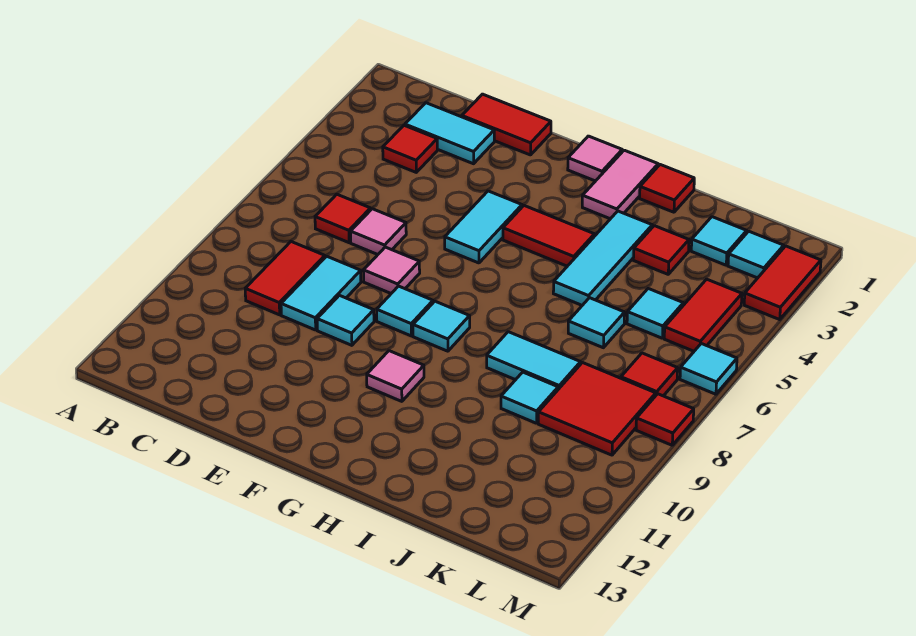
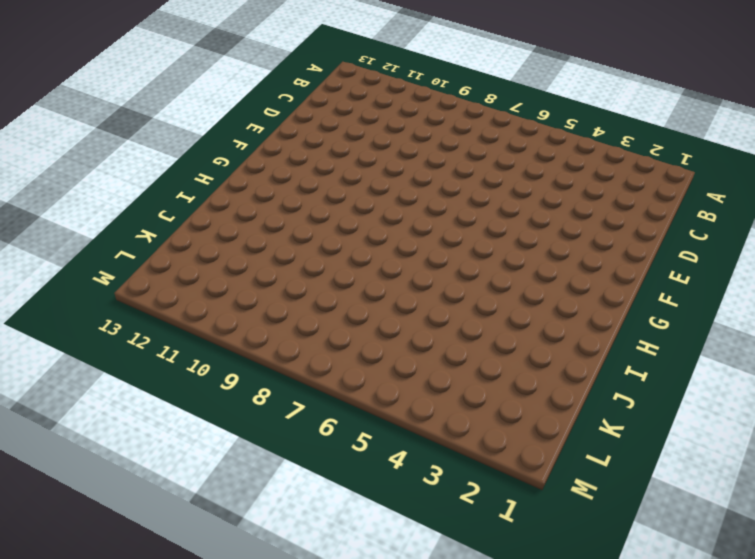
none -> cyan tile C2:D2 level 1
none -> red tile C3 level 1
none -> red tile C6 level 1
none -> red tile C8:C9 level 1

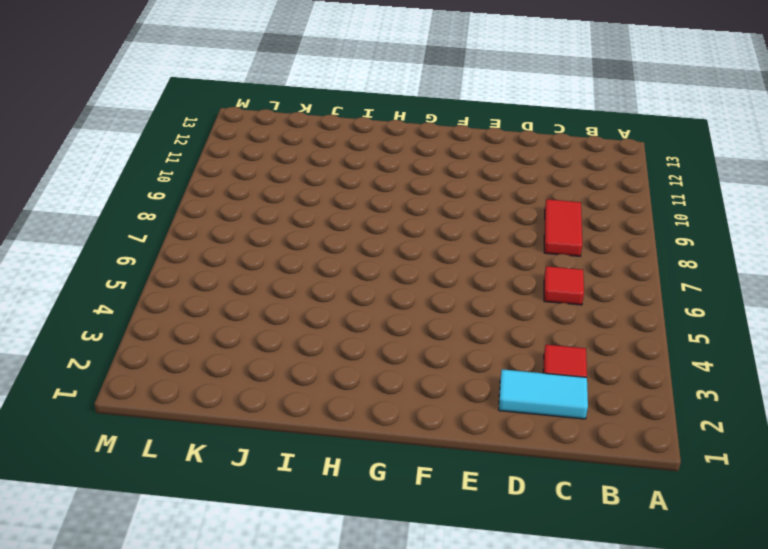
none -> red tile D1:E1 level 1
none -> pink tile D6 level 1
none -> cyan tile D8:D9 level 1
none -> pink tile E7 level 1

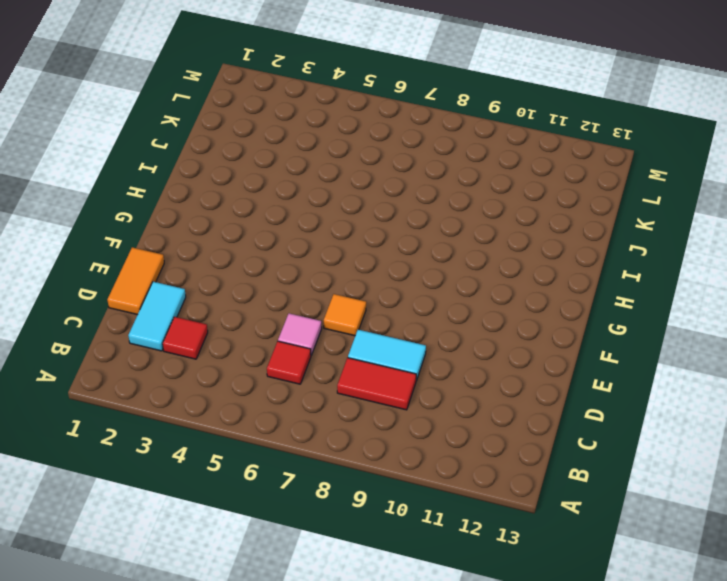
orange tile D1:E1 level 1 -> red tile D1:E1 level 1
orange tile E7 level 1 -> pink tile E7 level 1
none -> cyan tile E9 level 1
none -> cyan tile F4:F5 level 1
none -> cyan tile F8 level 1
none -> pink tile G1 level 1

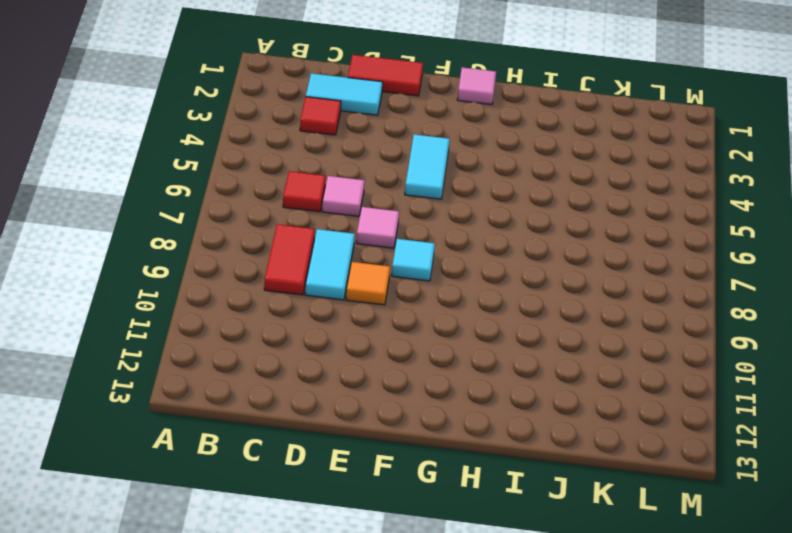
orange tile E9 level 1 -> cyan tile E9 level 1
none -> red tile G4:H4 level 1
none -> cyan tile G8 level 1
none -> pink tile G10 level 1
none -> pink tile H1:H2 level 1

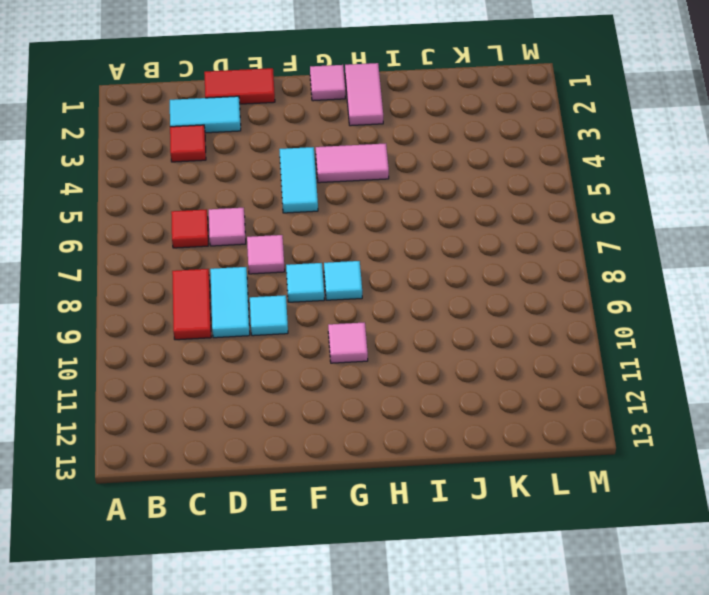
pink tile G4:H4 level 1 -> red tile G4:H4 level 1
none -> red tile I1 level 1
none -> cyan tile I3:I5 level 1
none -> cyan tile I8:J8 level 1
none -> red tile J3 level 1

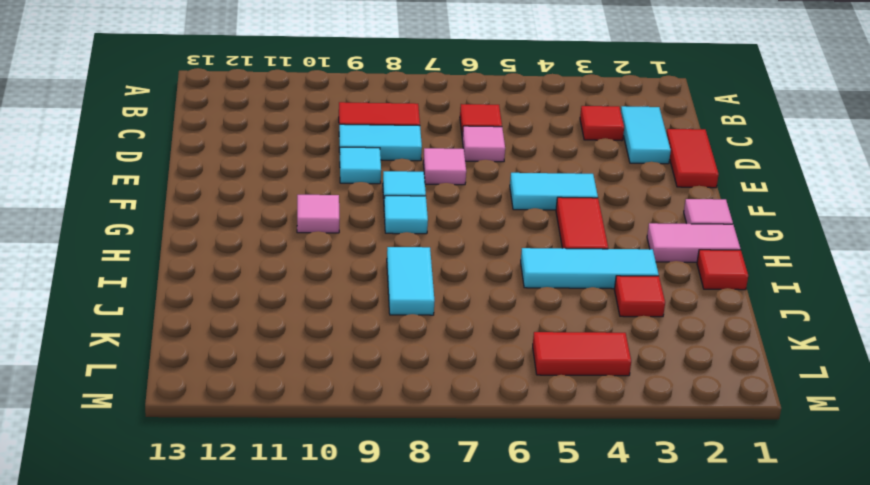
none -> cyan tile J6 level 1
none -> cyan tile J9 level 1
none -> cyan tile K2 level 1
none -> cyan tile K5 level 1

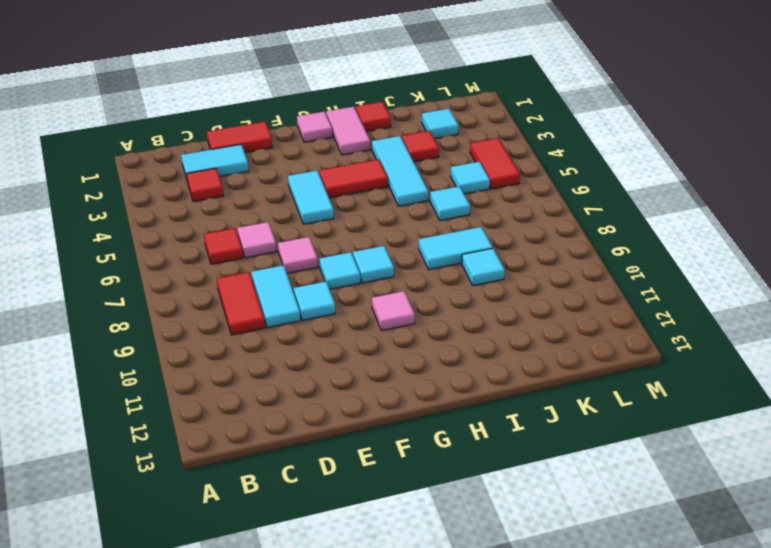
none -> red tile K8:L9 level 1
none -> cyan tile L2 level 1
none -> red tile L7 level 1
none -> red tile M2:M3 level 1

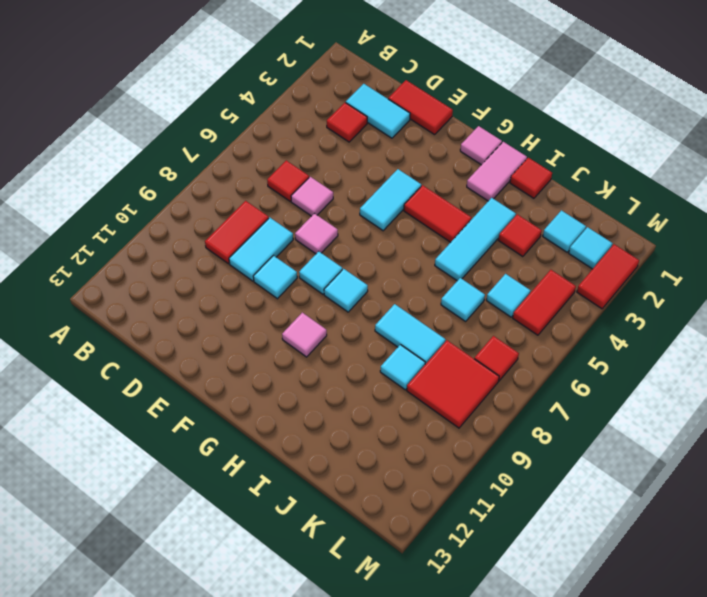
none -> cyan tile M6 level 1
none -> red tile M8 level 1

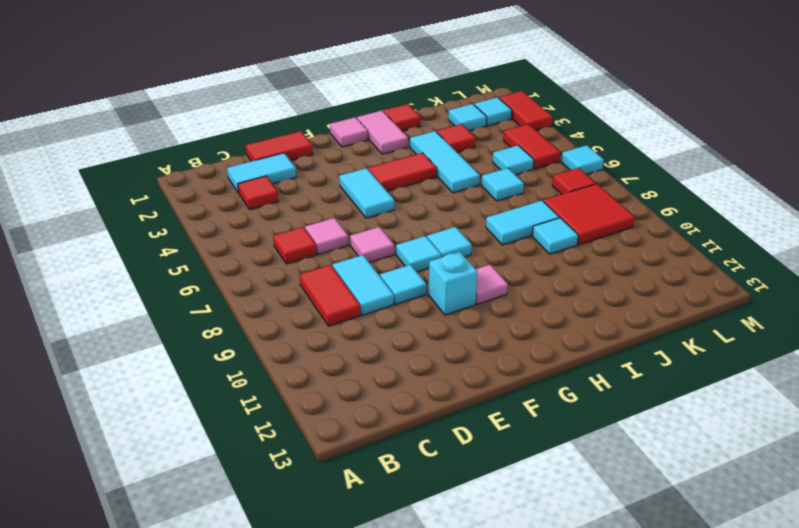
cyan brick F10 level 1 -> none
none -> red tile M8 level 1

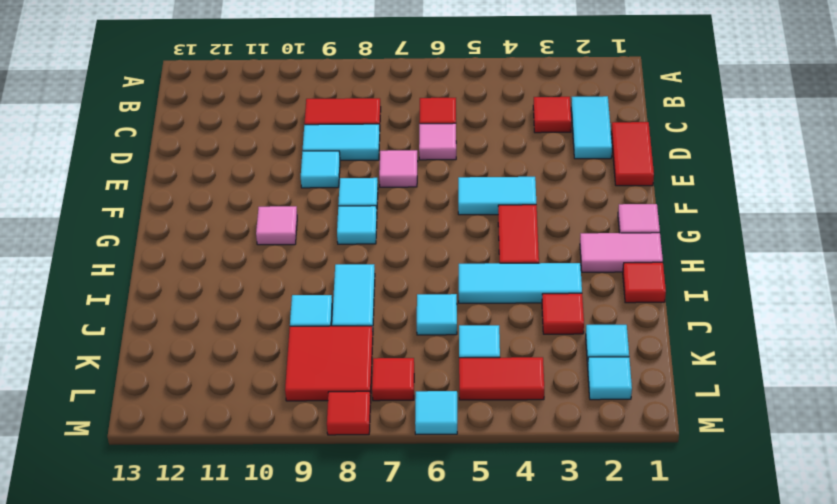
none -> red tile M2:M3 level 1

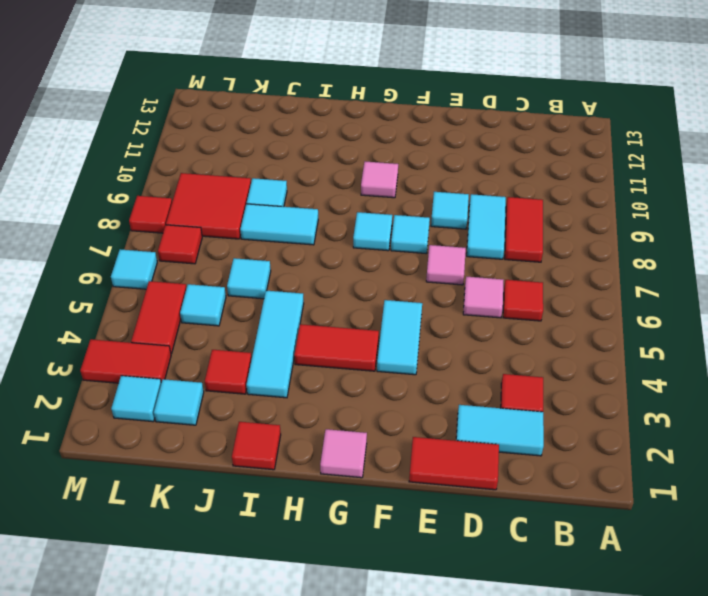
red tile L3:M3 level 1 -> red tile M2:M3 level 1
none -> pink tile H1:H2 level 1

